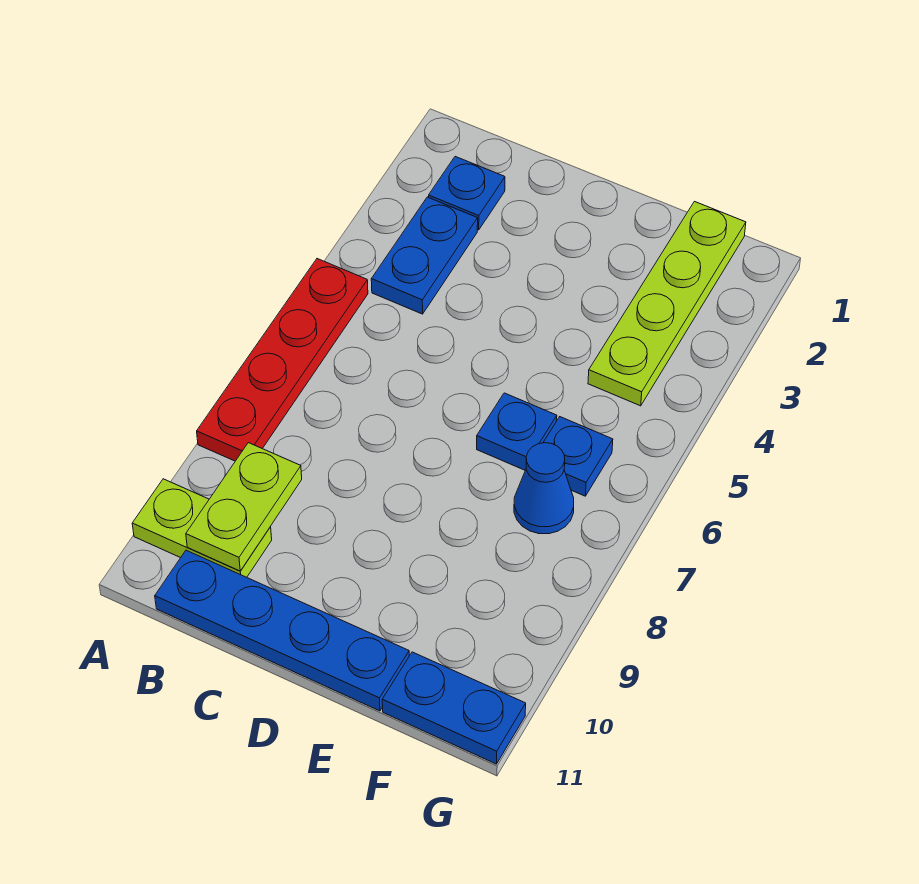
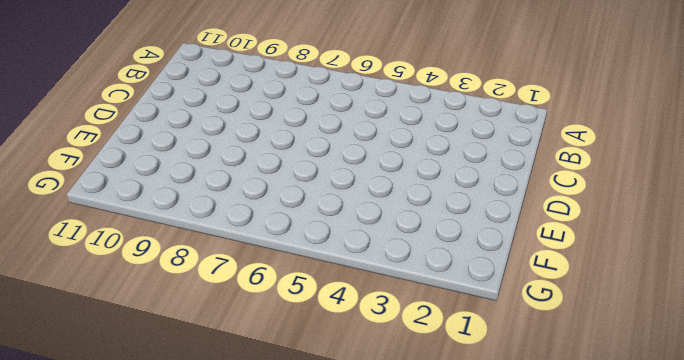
none -> red plate A5:A8 level 1
none -> lime plate A10:B10 level 1

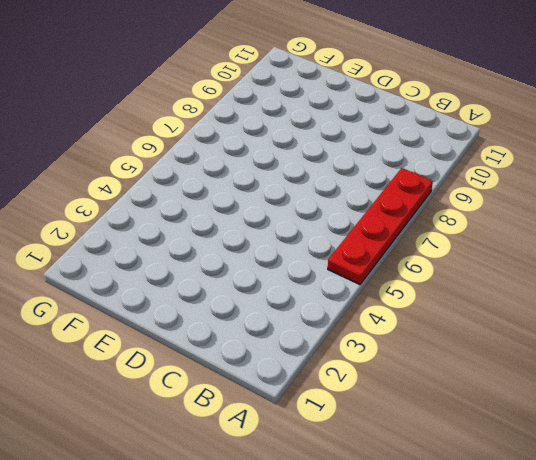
none -> lime plate A10:B10 level 1
none -> blue plate B2 level 1

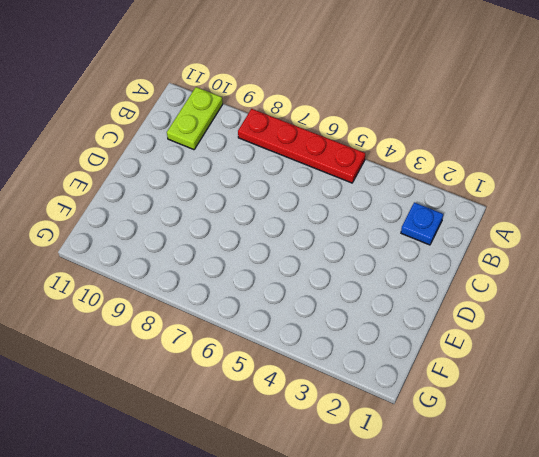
none -> blue plate B3:B4 level 1
none -> blue plate B11:E11 level 1

